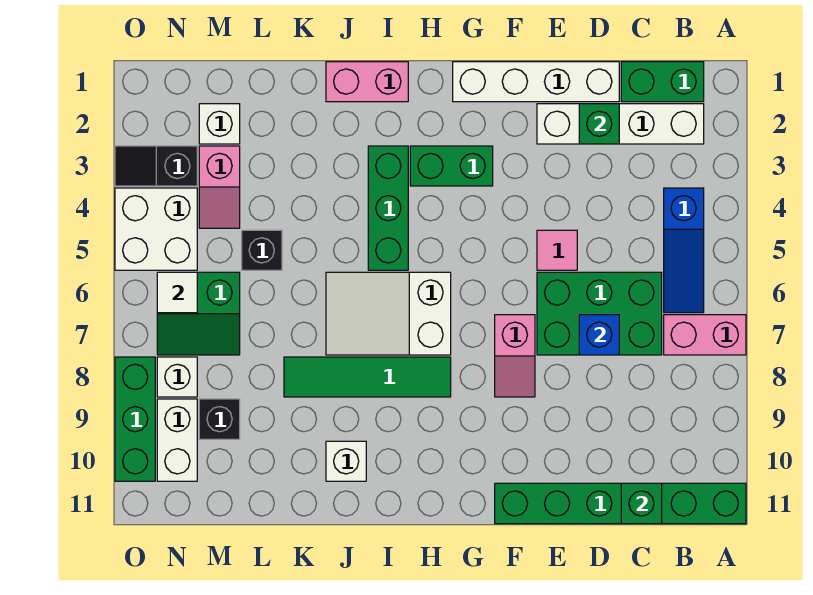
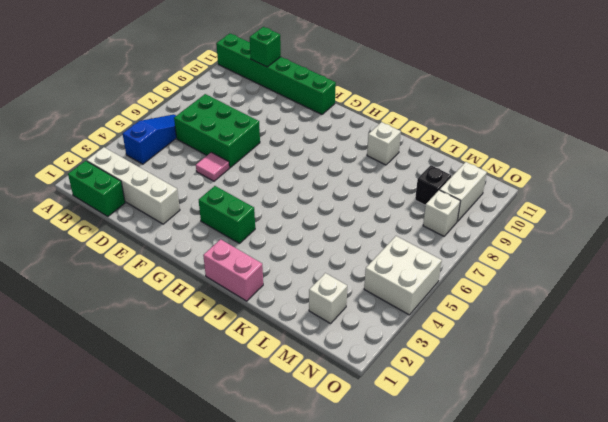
none -> pink brick A7:B7 level 1
none -> white brick D1:G1 level 1
none -> pink slope F7:F8 level 1 top 7

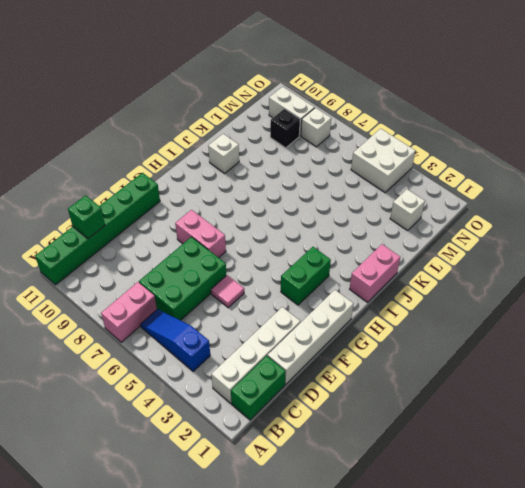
pink brick F7:F8 level 1 -> pink slope F7:F8 level 1 top 7
none -> white slope H6:J7 level 1 top H
none -> green tile H8:K8 level 1
none -> green brick I3:I5 level 1

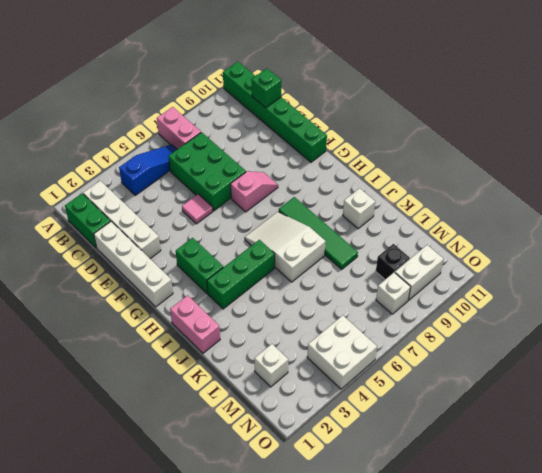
white slope H6:J7 level 1 top J -> white slope H6:J7 level 1 top H
none -> black brick L5 level 1
none -> pink slope M3:M4 level 1 top 3
none -> green slope M6:N7 level 1 top 6

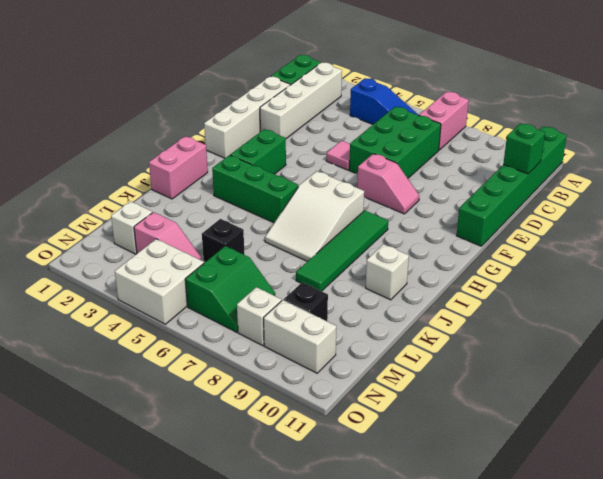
none -> black slope N3:O3 level 1 top N
none -> green brick O8:O10 level 1
none -> green brick D2 level 2

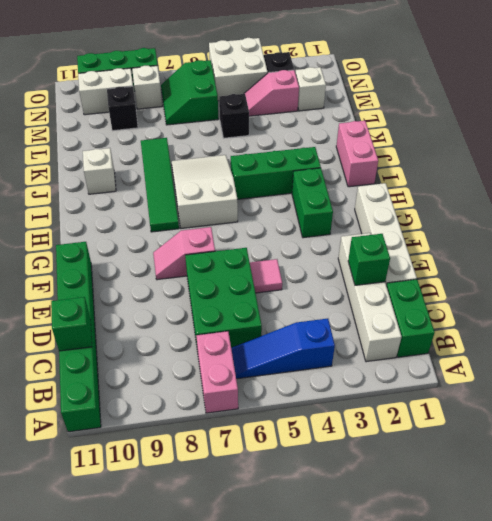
none -> blue brick D7 level 2
none -> white tile N6 level 2

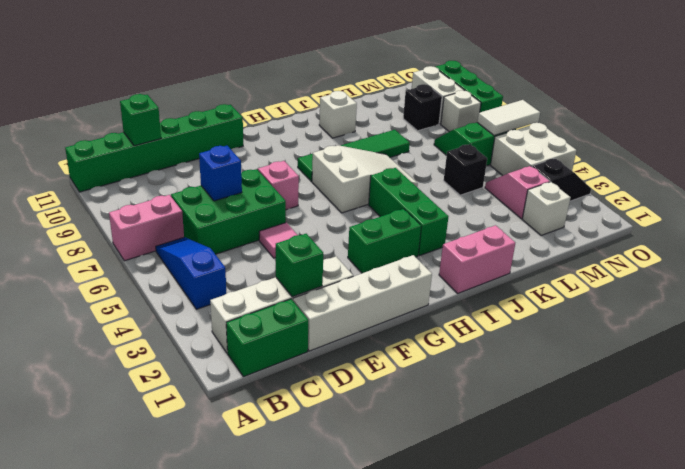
white tile N6:O6 level 2 -> white tile N6 level 2

